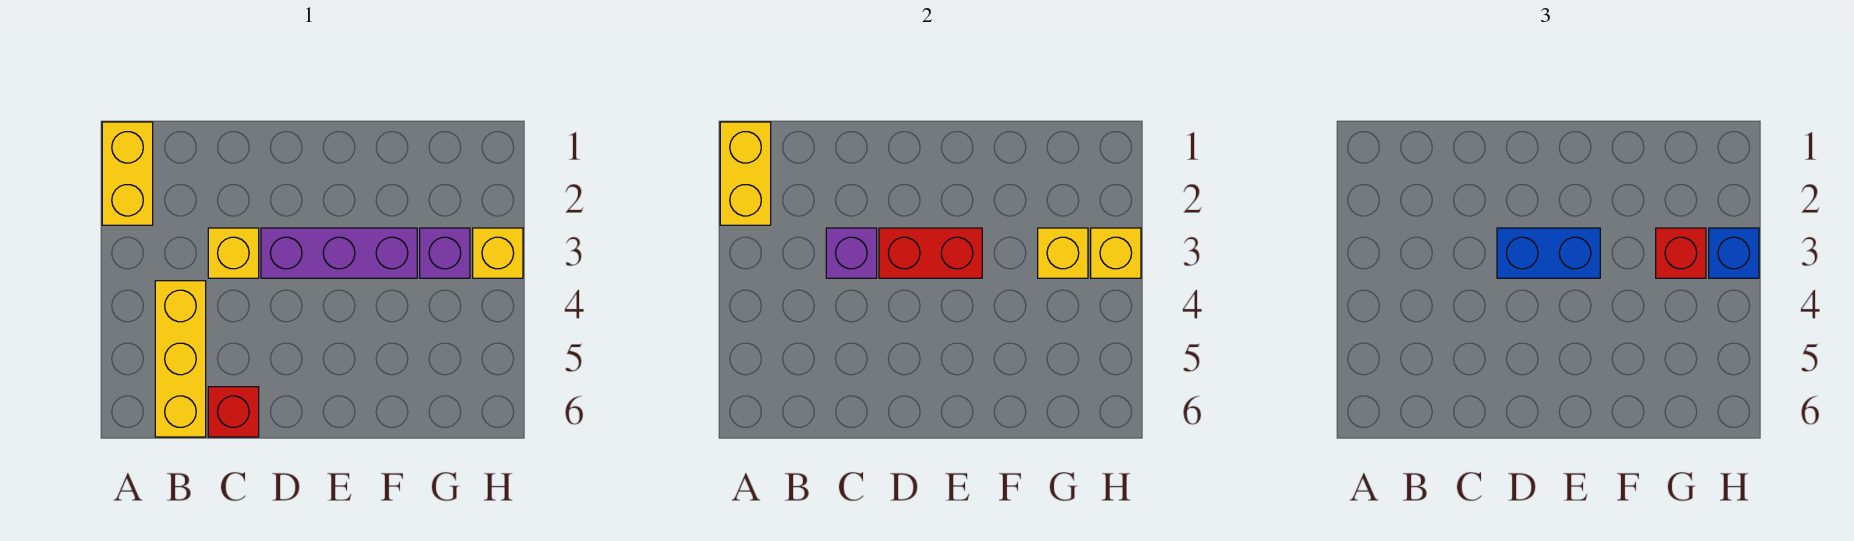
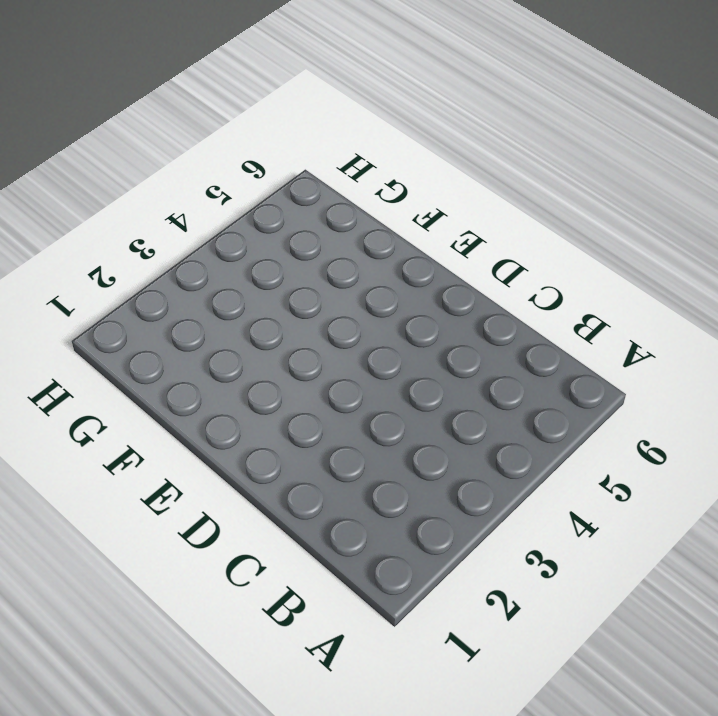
none -> yellow brick A1:A2 level 1
none -> yellow brick B4:B6 level 1
none -> yellow brick C3 level 1

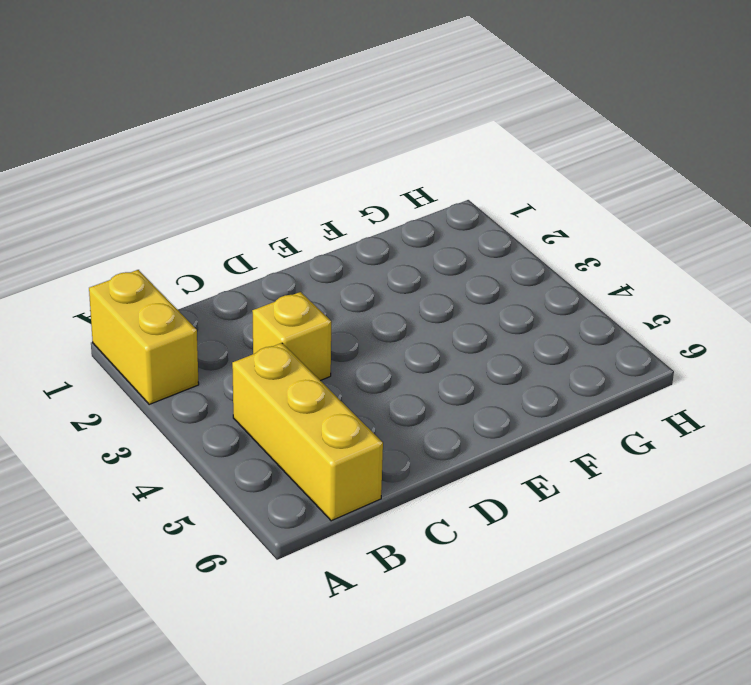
none -> red brick C6 level 1
none -> purple brick D3:F3 level 1
none -> purple brick G3 level 1

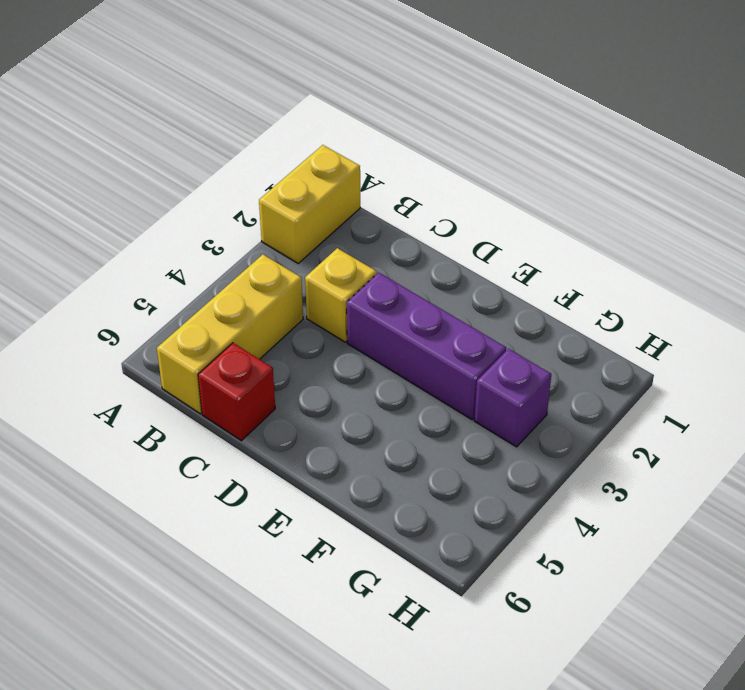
none -> yellow brick H3 level 1
none -> yellow brick A1:A2 level 2
none -> purple brick C3 level 2

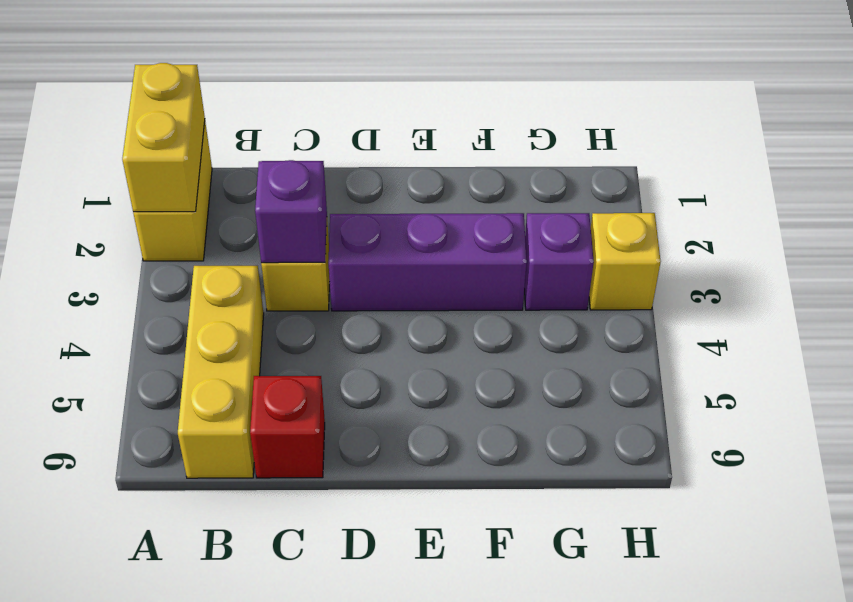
none -> red brick D3:E3 level 2
none -> yellow brick G3 level 2
none -> yellow brick H3 level 2

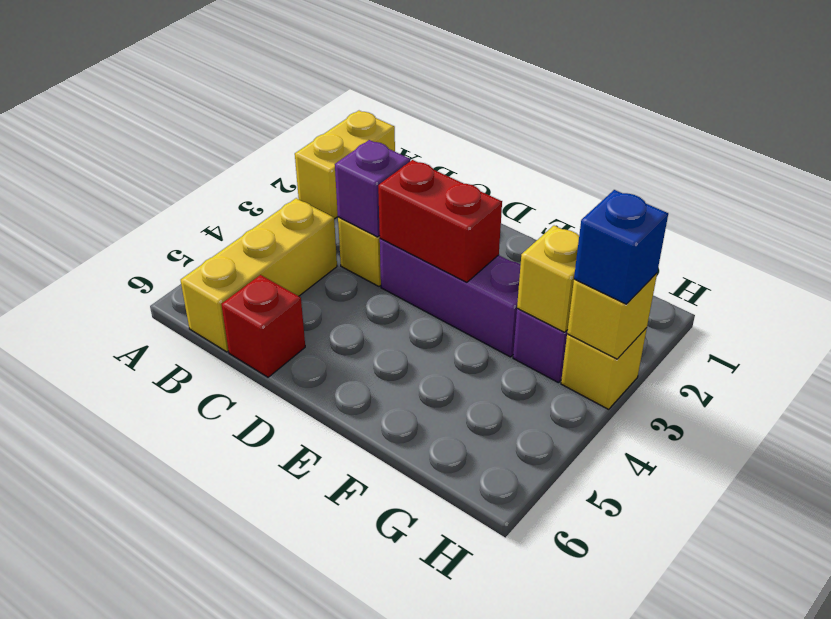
none -> yellow brick A1:A2 level 2
none -> blue brick D3:E3 level 3
none -> red brick G3 level 3

